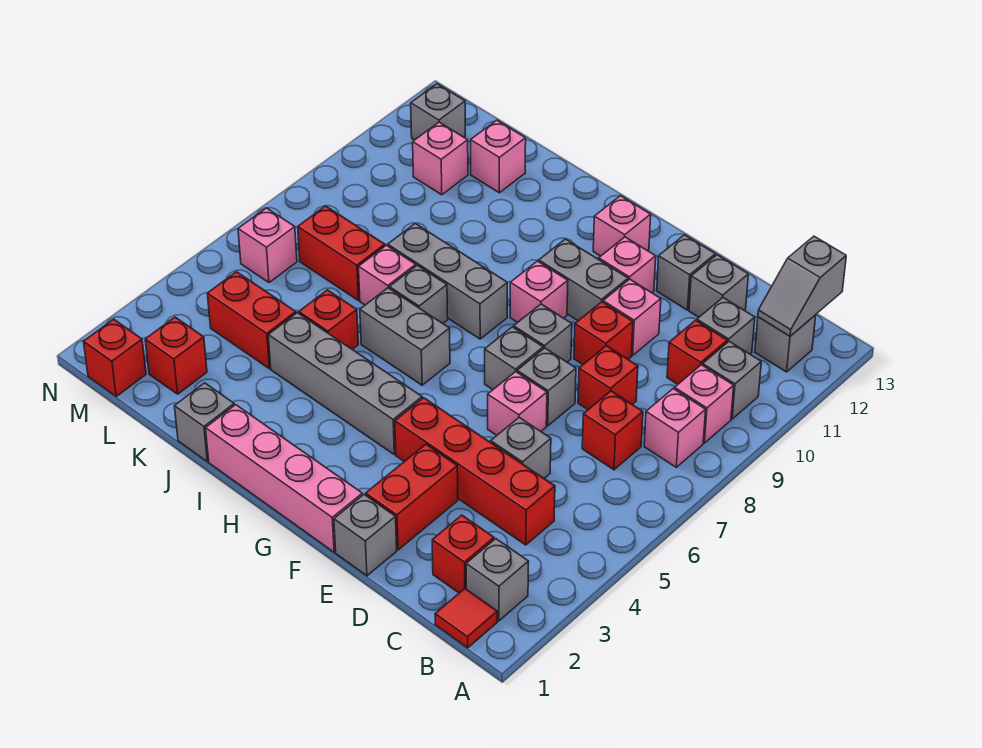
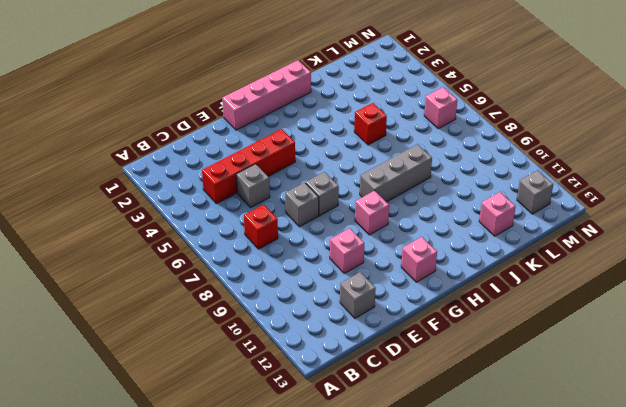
none -> red tile B1 level 1
none -> grey brick B2 level 1
none -> pink brick B8 level 1
none -> pink brick B9 level 1

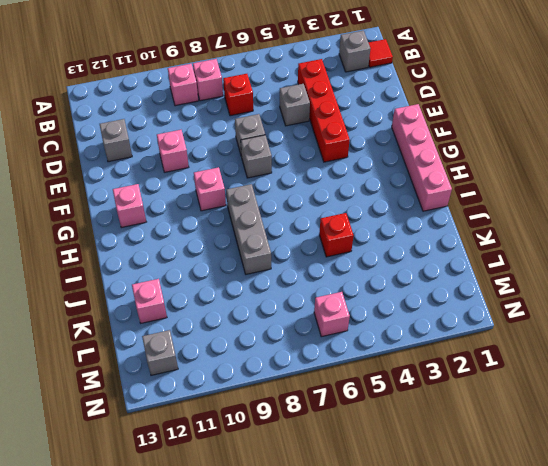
none -> grey brick B10 level 1
none -> grey brick B12 level 1
none -> red brick C2 level 1
none -> red brick C10 level 1

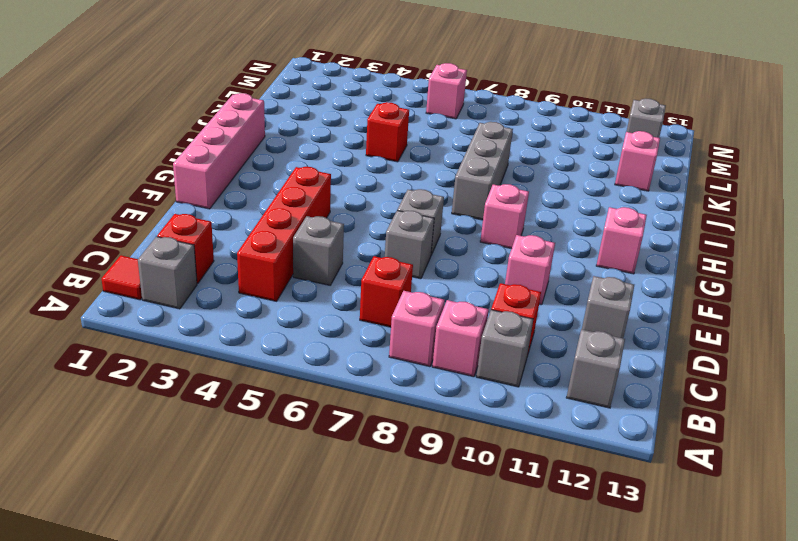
none -> grey brick C11 level 1
none -> red brick D8 level 1
none -> grey brick E1 level 1
none -> red brick E2:E3 level 1

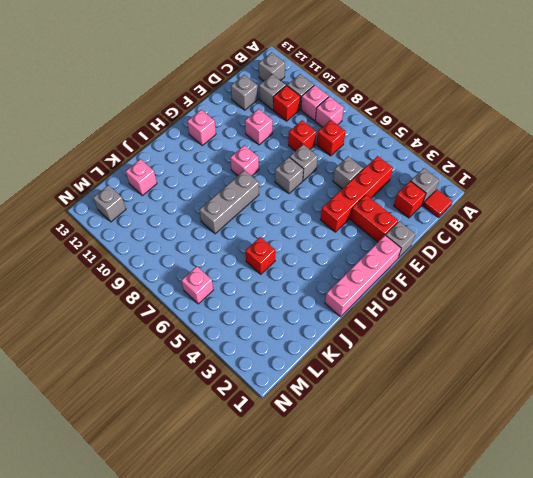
none -> pink brick E6 level 1
none -> red brick E9 level 1
none -> grey brick E12 level 1
none -> grey brick F8 level 1

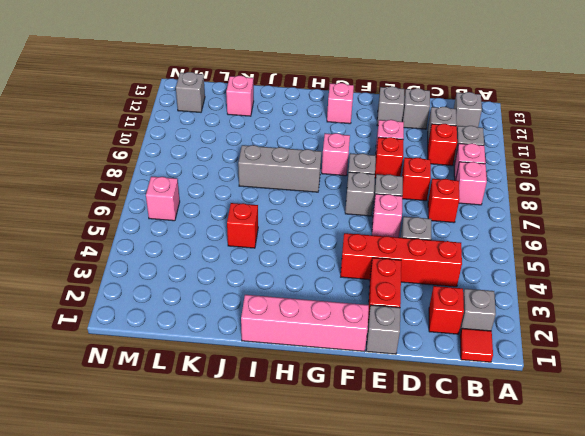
none -> grey brick F10:G10 level 1
none -> pink brick F11 level 1
none -> grey brick G4:J4 level 1
none -> grey brick H6:I6 level 1

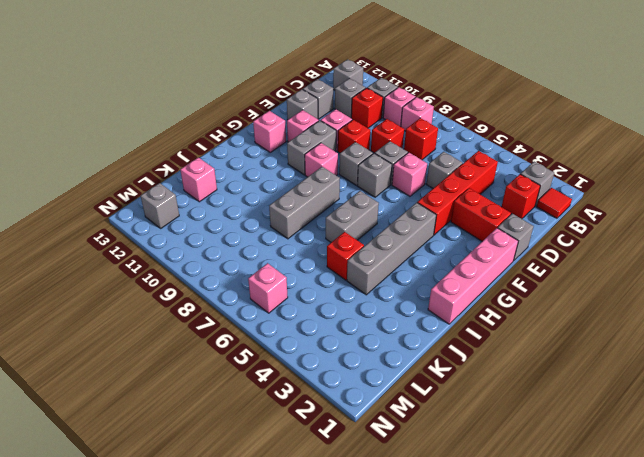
none -> grey brick I7 level 1
none -> grey brick J1 level 1
none -> pink brick J7 level 1
none -> red brick K4:L4 level 1

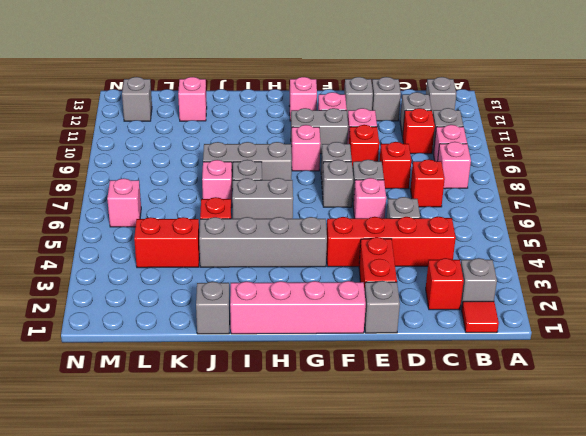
none -> red brick K7:L7 level 1
none -> red brick L2 level 1
none -> pink brick L11 level 1
none -> red brick M1 level 1

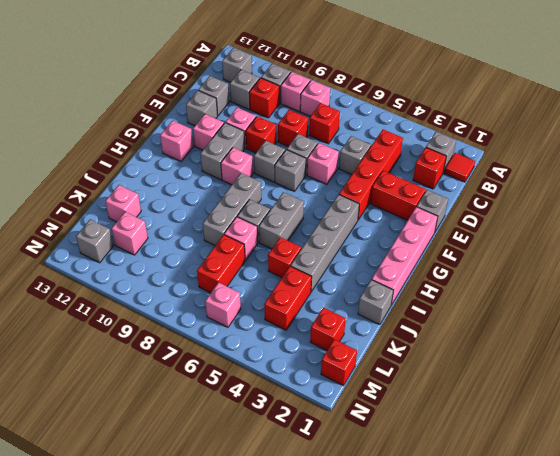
none -> grey slope B12:B13 level 2 top 13

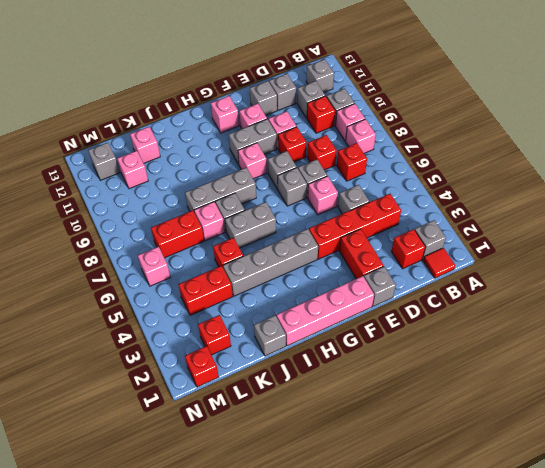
none -> grey slope B12:B13 level 2 top 13

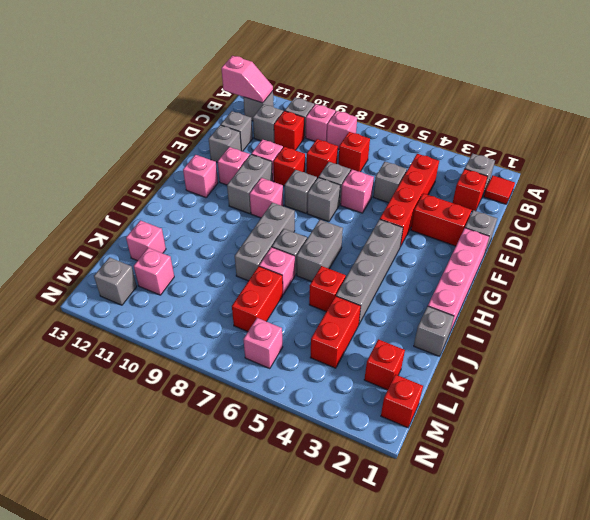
pink slope B12:B13 level 2 top 13 -> grey slope B12:B13 level 2 top 13

